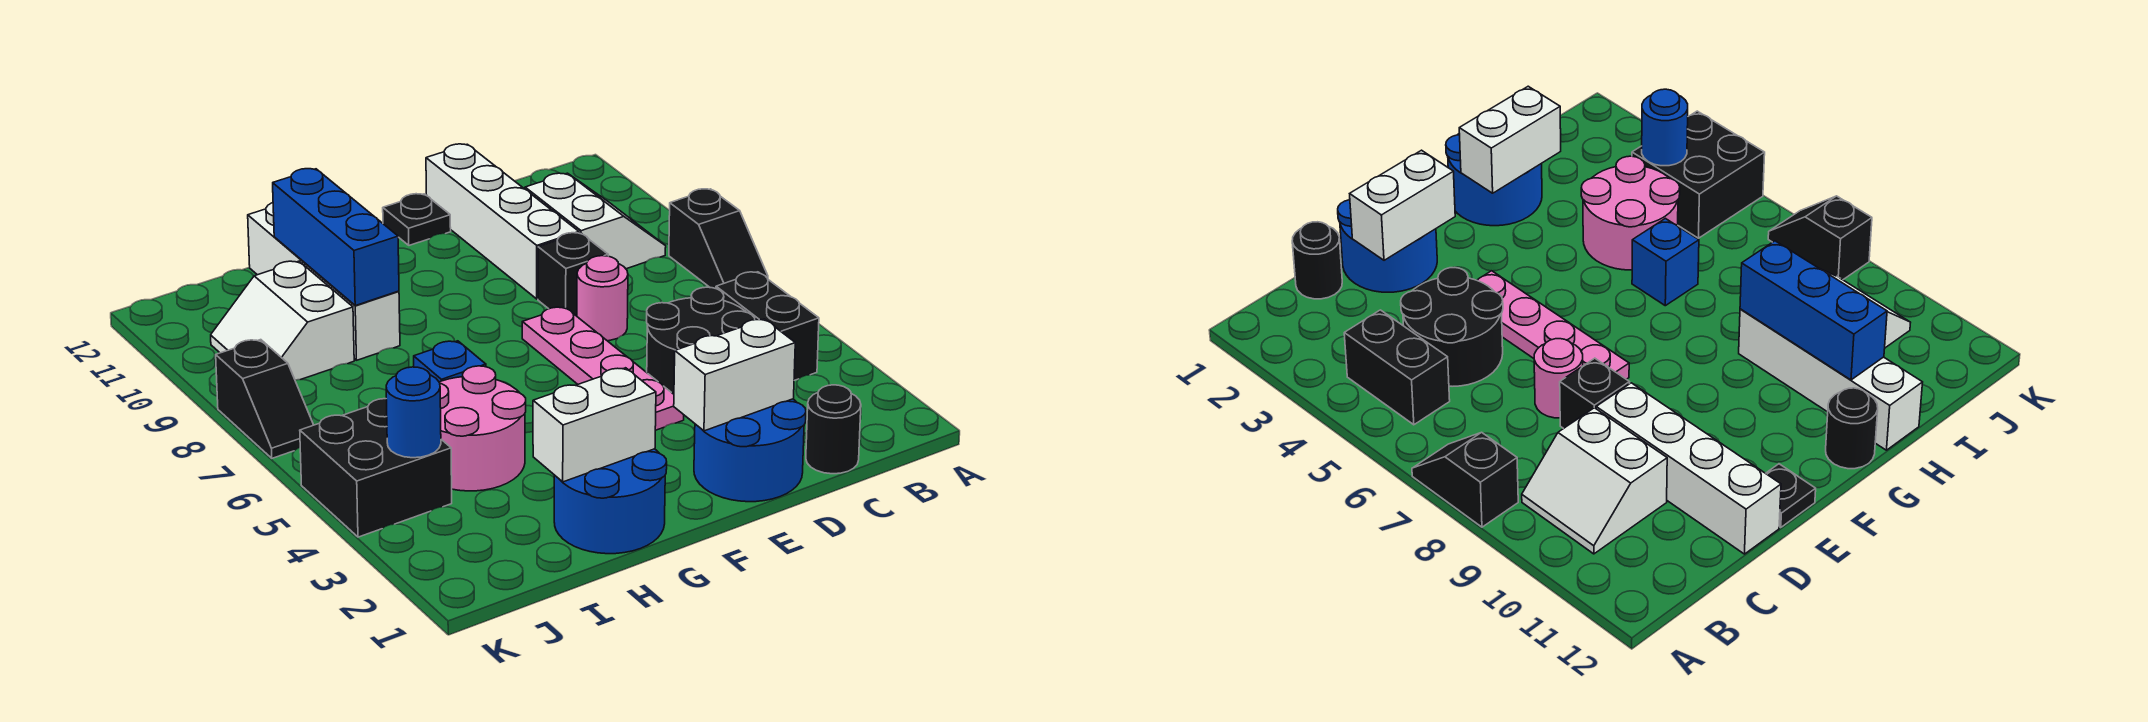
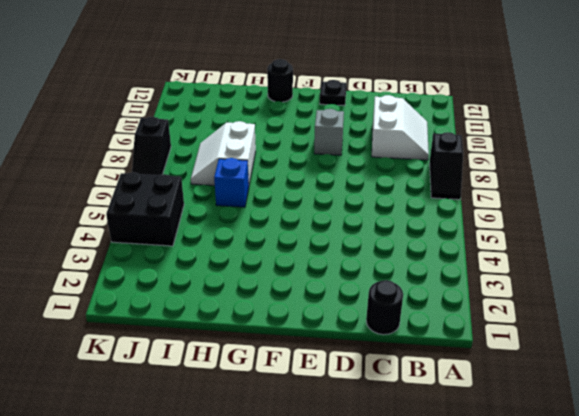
grey brick E9 level 1 -> none
white slope H7:I8 level 1 top H -> white slope I9:J10 level 1 top I
none -> black brick B4:B5 level 1
none -> black round brick C4:D5 level 1
none -> blue round brick D1:E2 level 1

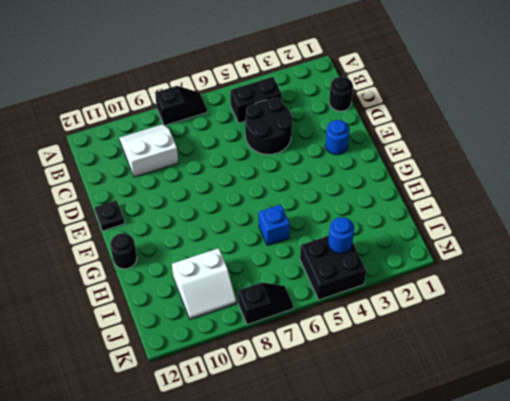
blue round brick E2 level 1 -> blue round brick D1:E2 level 1
none -> pink round brick D7 level 1
none -> black brick D8 level 1
none -> white brick D9:D12 level 1

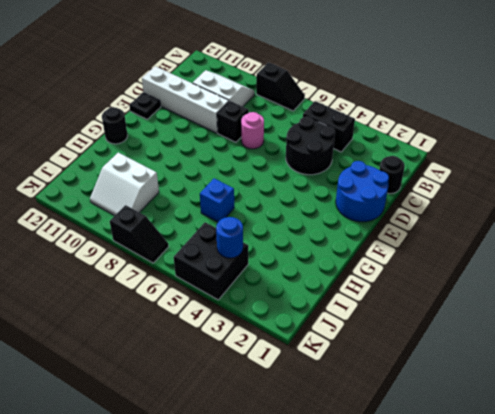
none -> pink plate E4:E7 level 1
none -> blue round brick G1:H2 level 1
none -> pink round brick H4:I5 level 1

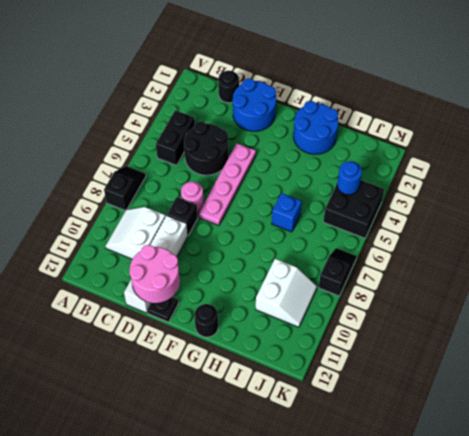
pink round brick D11:E12 level 2 -> pink round brick H4:I5 level 1
none -> white brick H9:H12 level 1
none -> white brick D2:E2 level 2
none -> white brick G2:H2 level 2

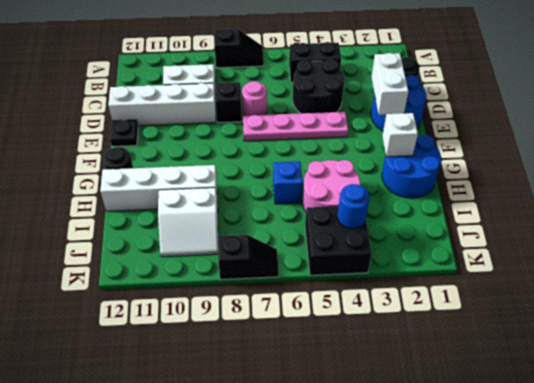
white brick G2 level 2 -> white brick G2:H2 level 2
none -> blue brick H9:H11 level 2

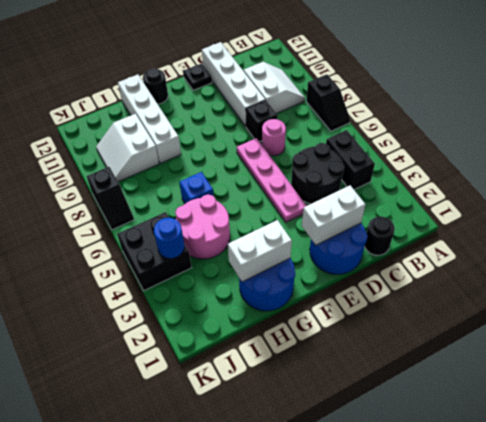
none -> blue brick H9:H11 level 2

